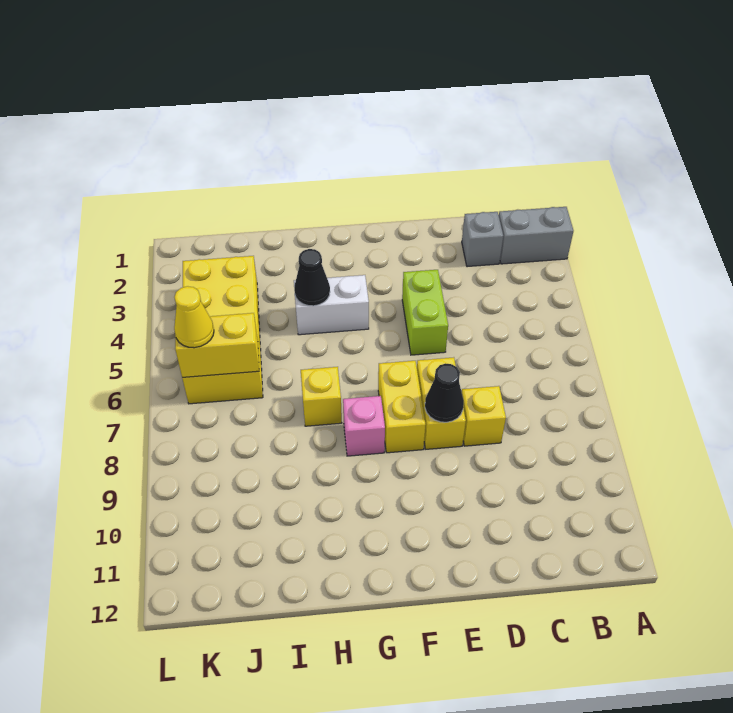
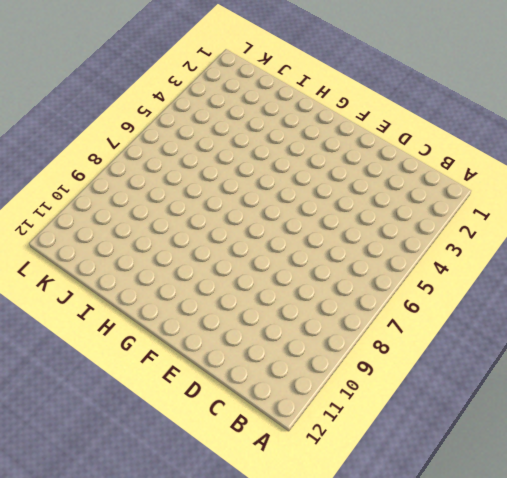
none -> grey brick A2:B2 level 1
none -> grey brick C2 level 1
none -> yellow brick D8 level 1

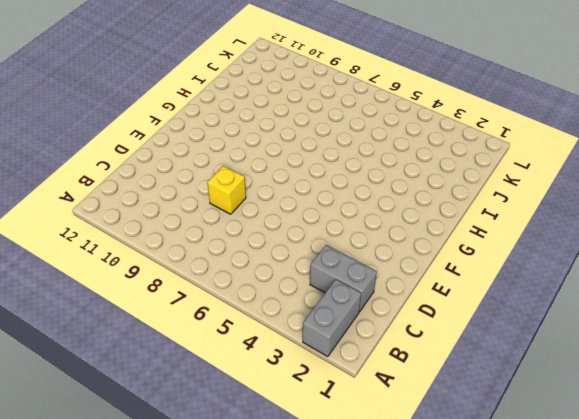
grey brick C2:C3 level 1 -> grey brick C2 level 1
none -> lime brick E4:E5 level 1
none -> yellow brick E7:E8 level 1
none -> yellow brick F7:F8 level 1

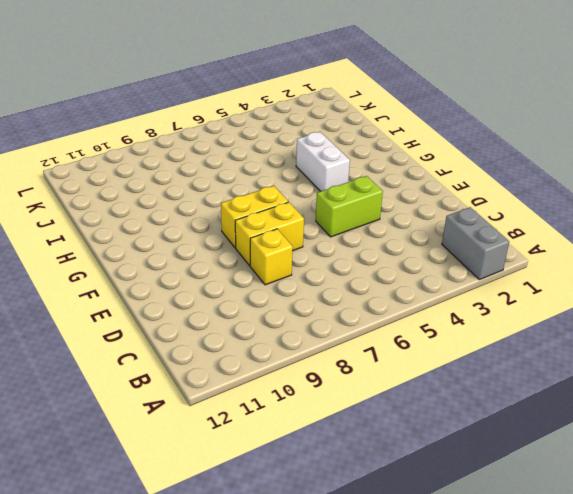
none -> grey brick C2 level 1
none -> pink brick G8 level 1
none -> yellow brick H7 level 1

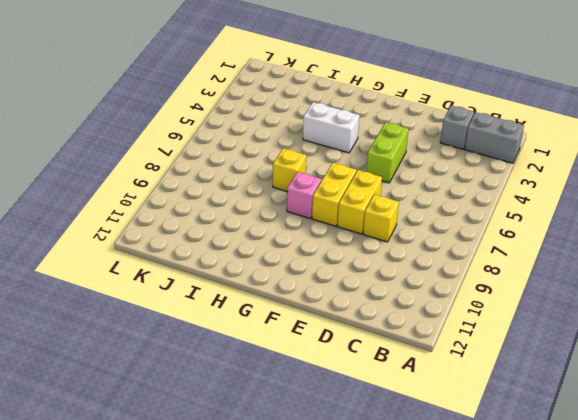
none -> yellow brick J3:K6 level 1
none -> black cone E8 level 2
none -> black cone H4 level 2

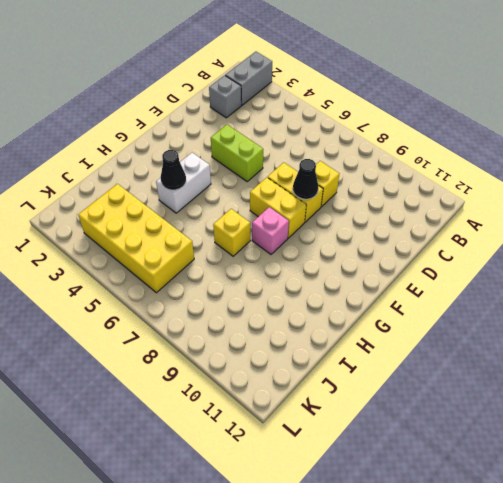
none -> yellow brick J6:K6 level 2
none -> yellow cone K6 level 3

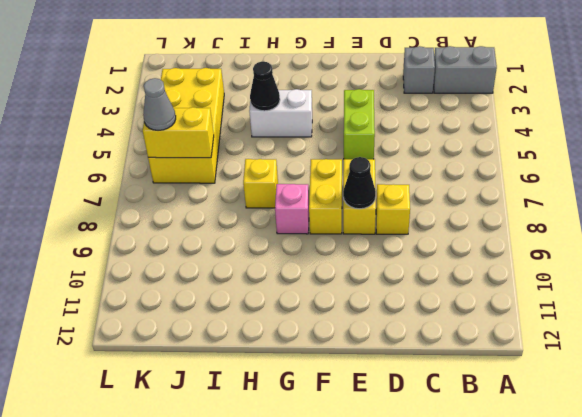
grey cone K6 level 3 -> yellow cone K6 level 3

